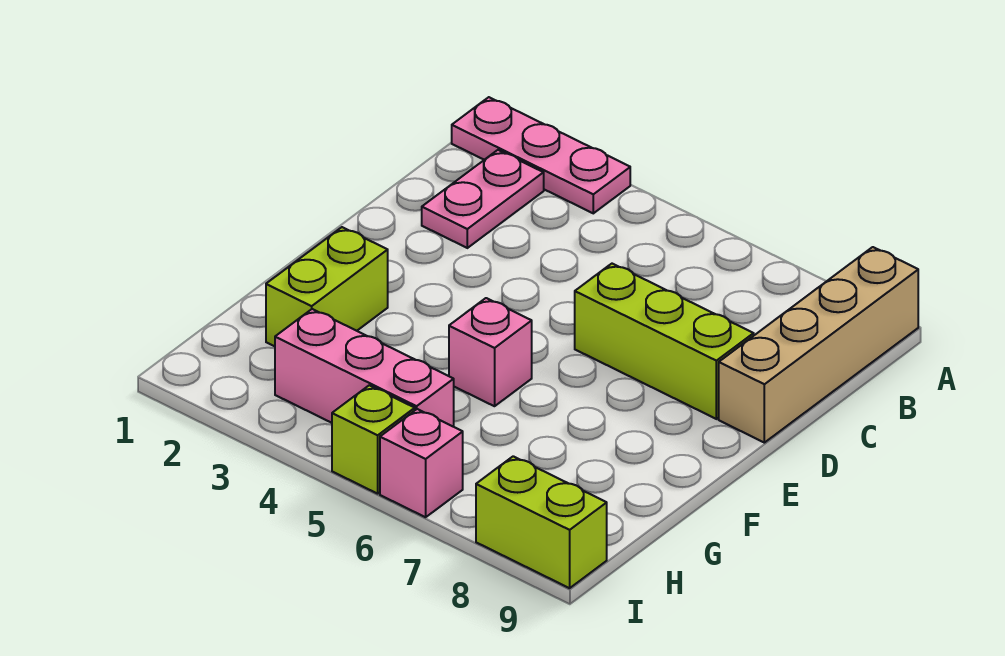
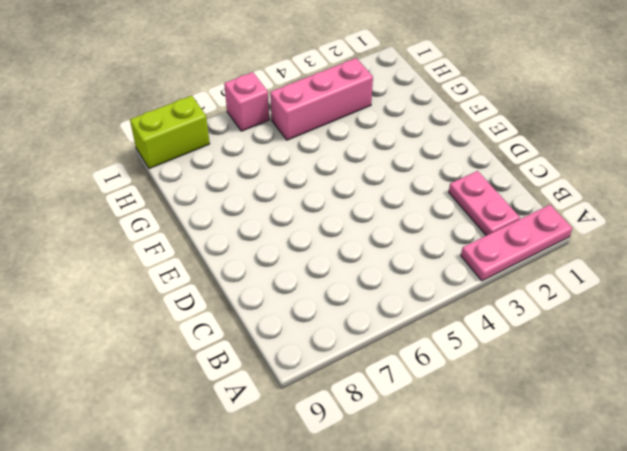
none -> tan brick A9:D9 level 1
none -> lime brick D6:D8 level 1

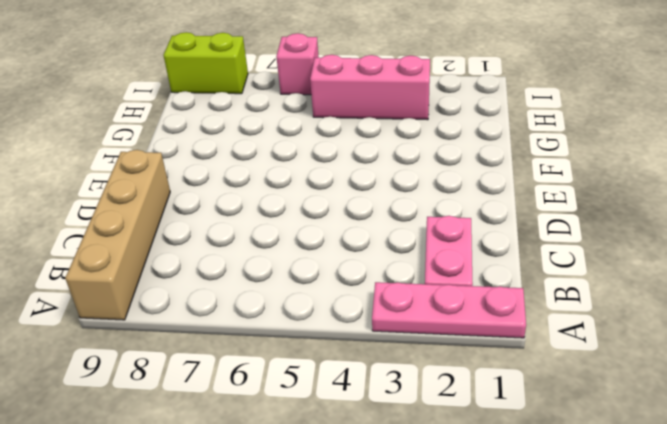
none -> lime brick D6:D8 level 1
none -> lime brick F2:G2 level 1

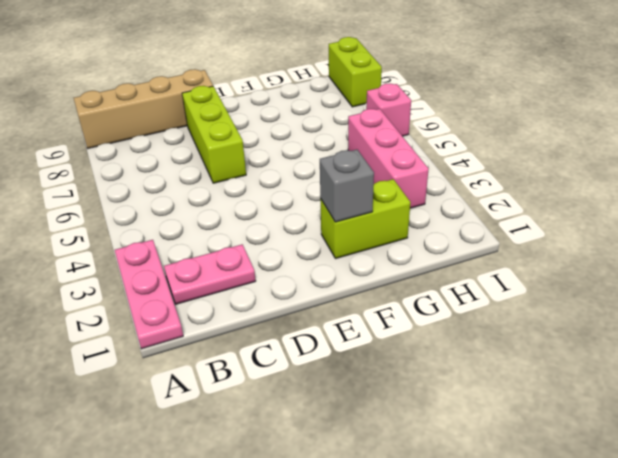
grey brick F2 level 2 -> none
none -> pink brick F5 level 1
none -> lime brick I5 level 1

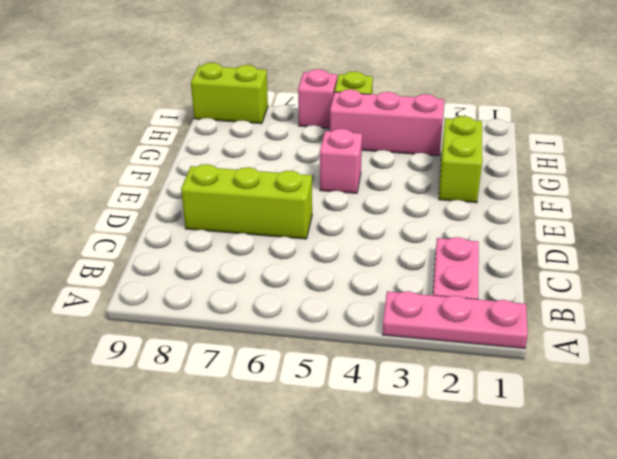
none -> tan brick A9:D9 level 1

